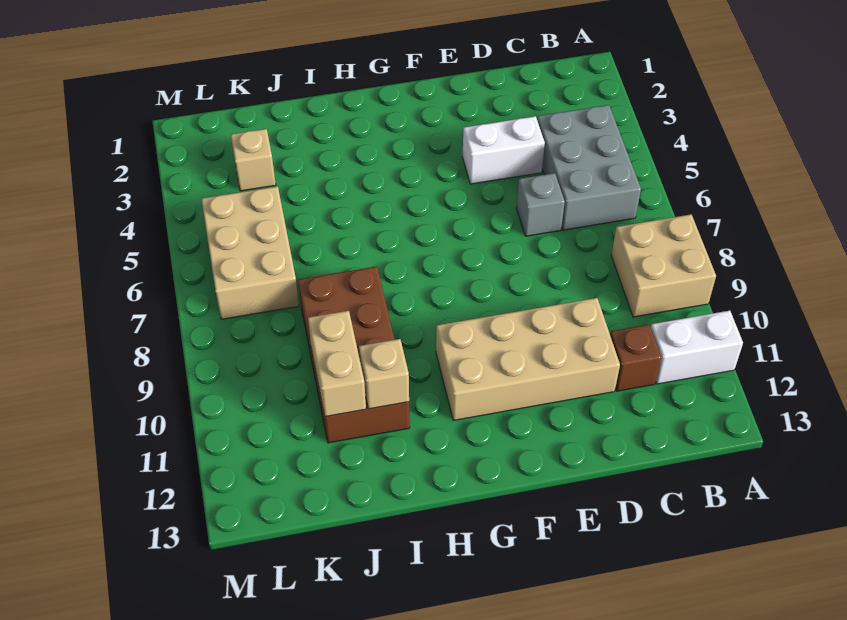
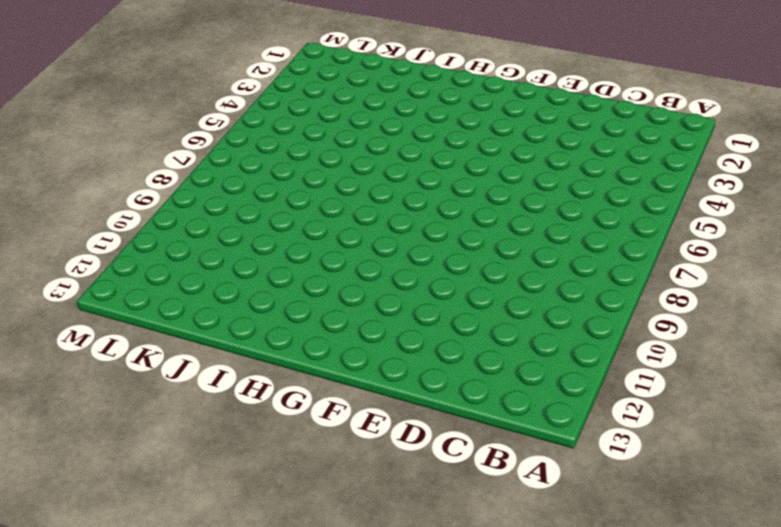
none -> tan brick A8:B9 level 1
none -> white brick A11:B11 level 1
none -> grey brick B4:C6 level 1

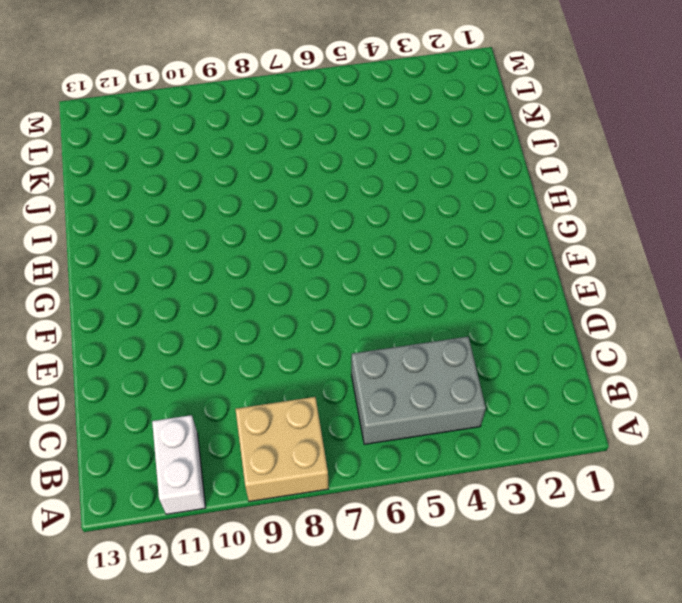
none -> brown brick C11 level 1
none -> white brick D4:E4 level 1
none -> grey brick D6 level 1

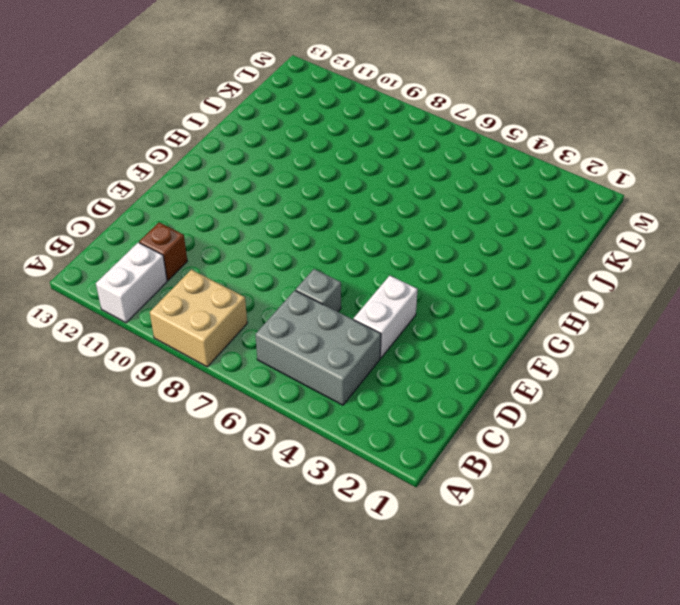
none -> tan brick D10:G11 level 1
none -> brown brick I8:J11 level 1
none -> tan brick K3 level 1

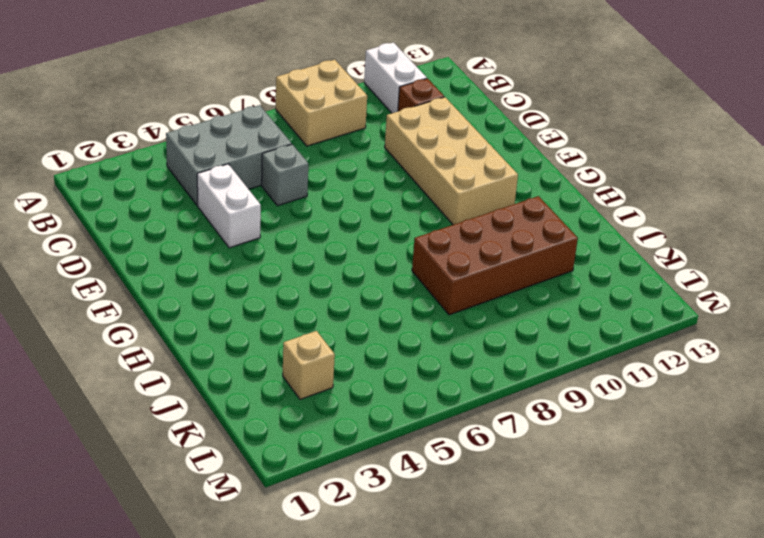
none -> tan brick K5:L7 level 1
none -> tan brick I11 level 2
none -> tan brick J10:J11 level 2

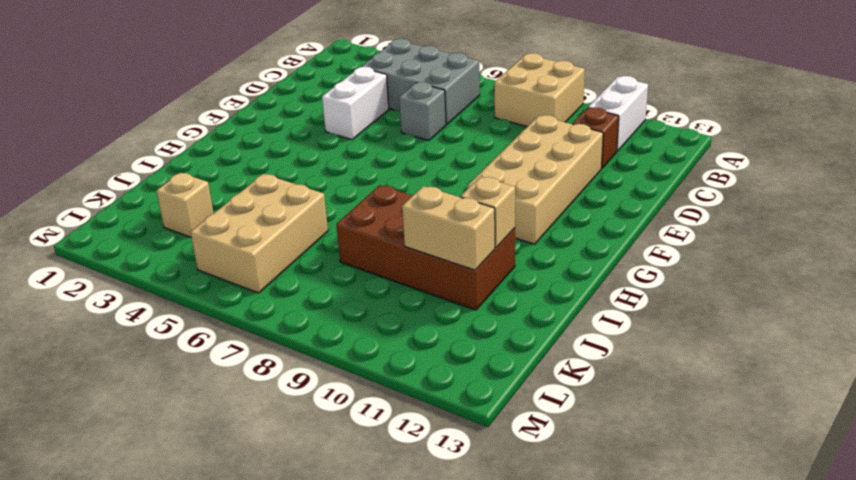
tan brick J5:L6 level 1 -> tan brick K5:L7 level 1

